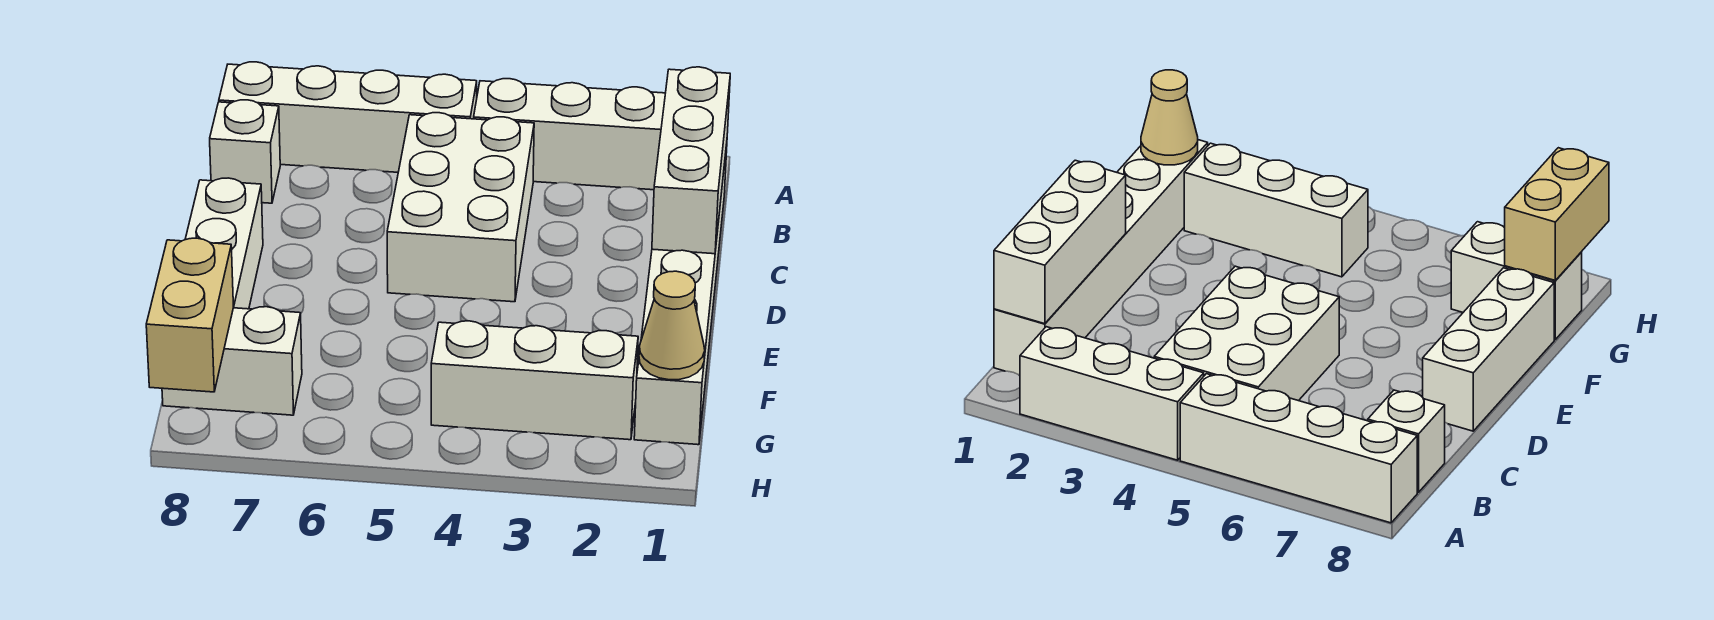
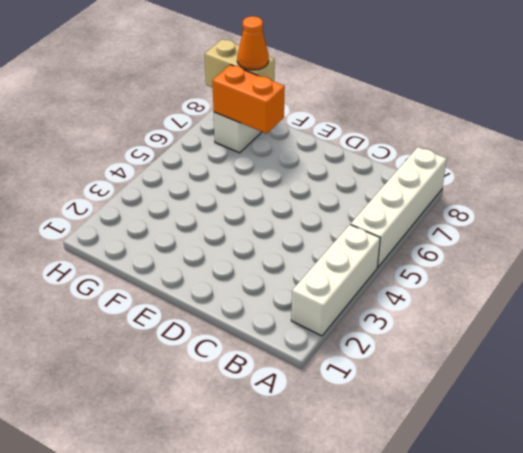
orange brick F7:G7 level 2 -> none
orange cone G8 level 3 -> none
none -> white brick B1:G1 level 1
none -> white brick B4:D5 level 1

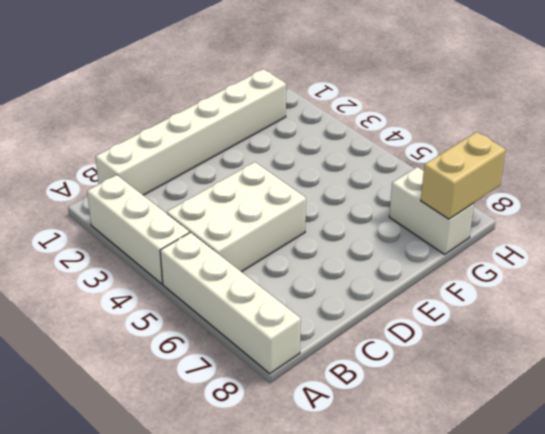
none -> white brick B8 level 1
none -> white brick D8:F8 level 1

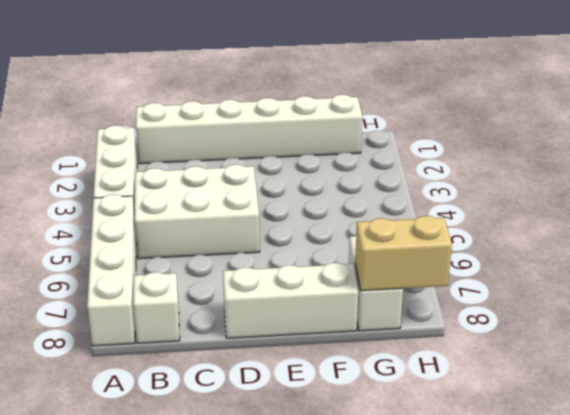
none -> white brick G2:G4 level 1
none -> white brick B1:D1 level 2

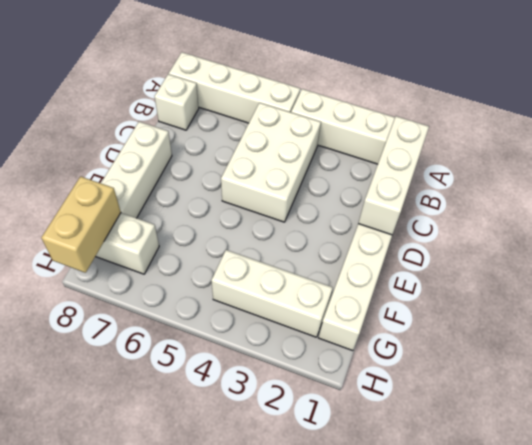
none -> tan cone G1 level 2

